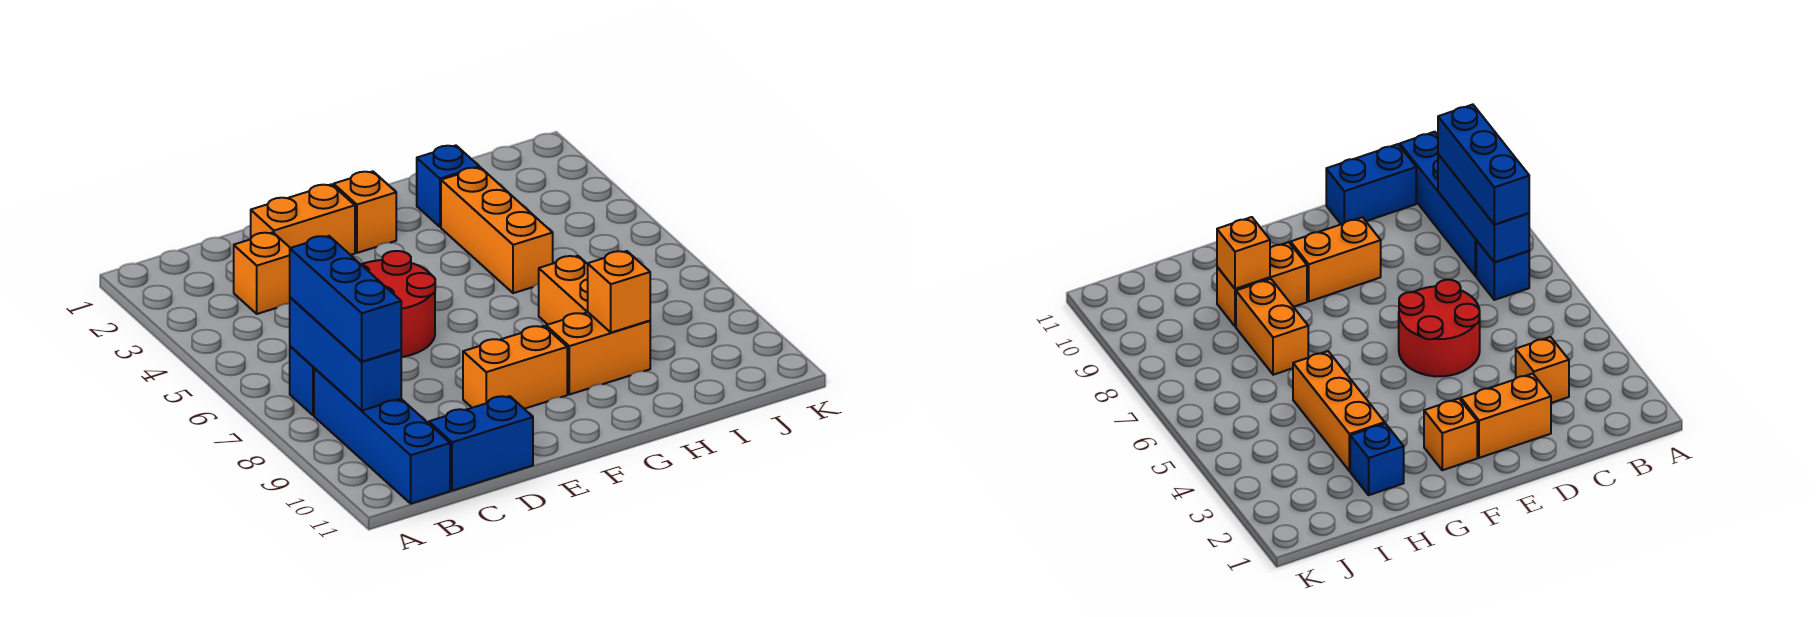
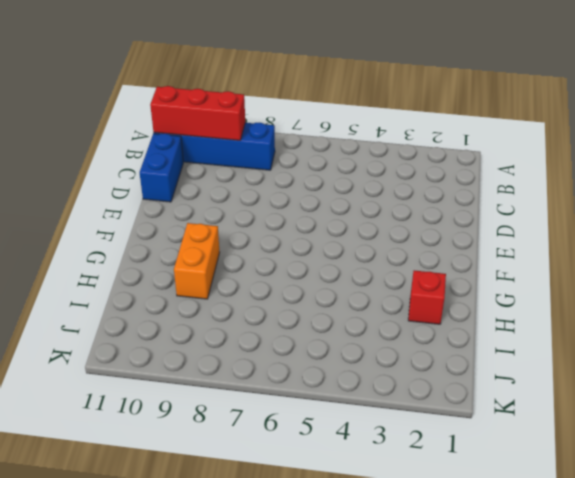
red brick B9:B11 level 2 -> blue brick B7:B9 level 2
red brick H2 level 1 -> blue brick H2 level 1
none -> blue brick B7 level 1
none -> orange brick C3 level 1
none -> orange brick D2:E2 level 1

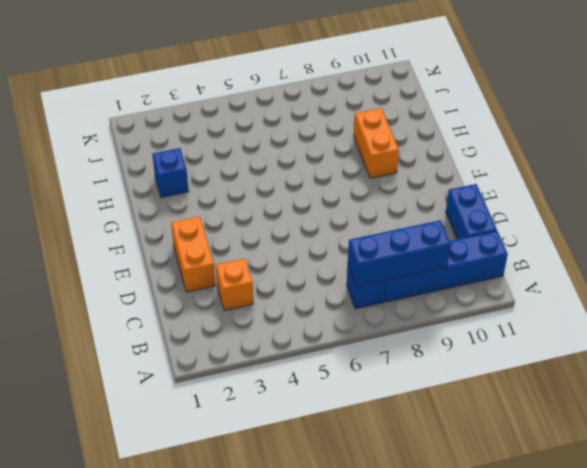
none -> red round brick D5:E6 level 1
none -> orange brick E9:F9 level 1
none -> orange brick F2 level 1

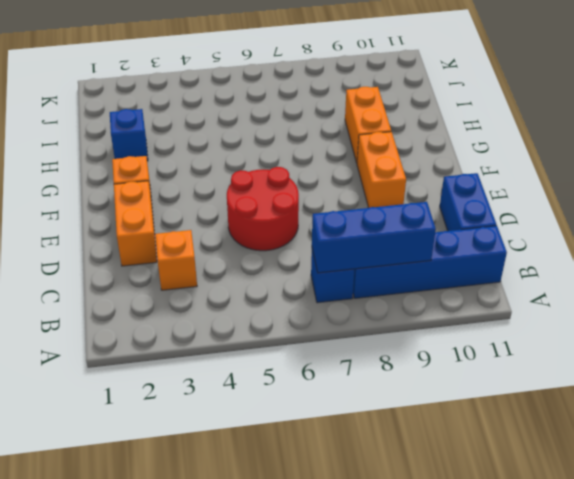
none -> orange brick H3:H5 level 1
none -> orange brick H7:H8 level 1
none -> orange brick H9 level 2

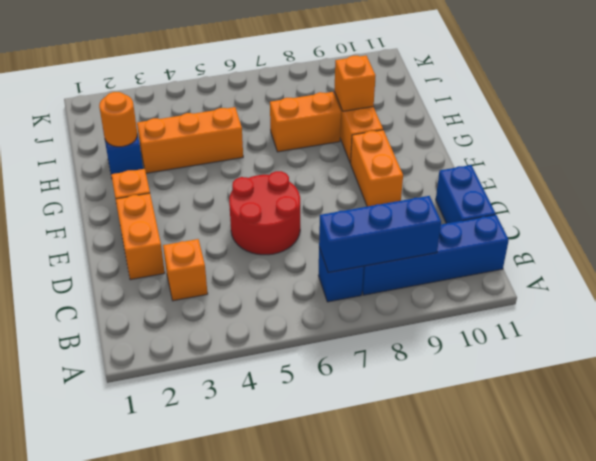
orange round brick H2 level 2 -> none
none -> blue brick B7:B9 level 3

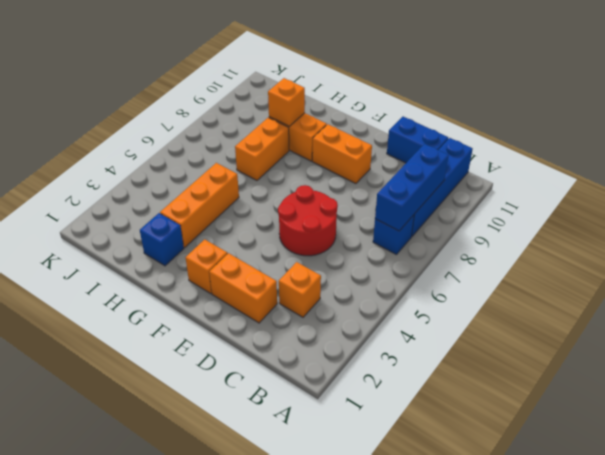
none -> blue brick B7:B9 level 3

